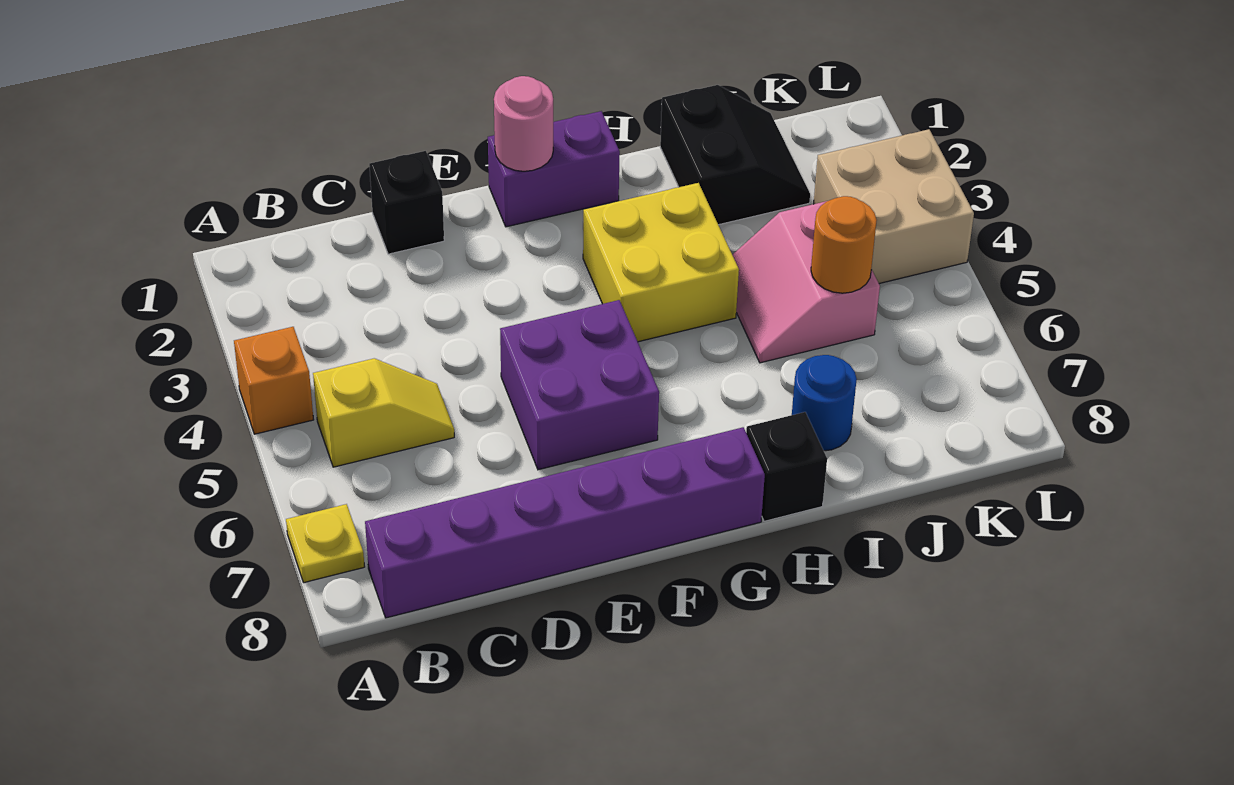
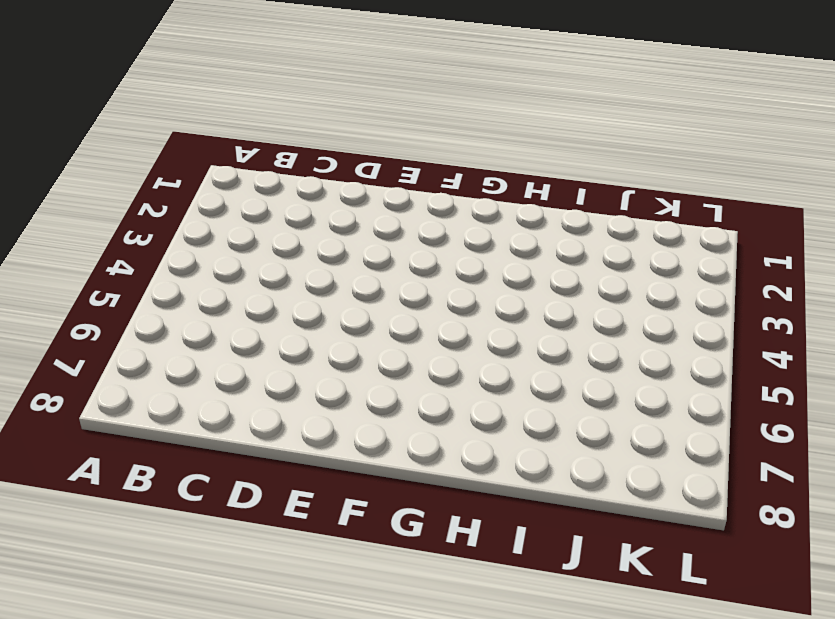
none -> orange brick A4 level 1
none -> yellow plate A7 level 1
none -> yellow slope B5:C5 level 1 top B

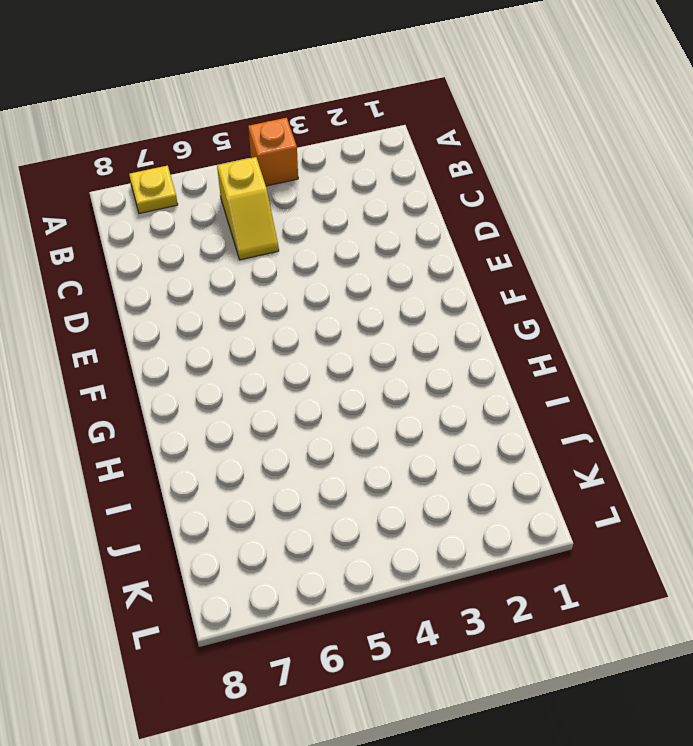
none -> purple brick B8:G8 level 1
none -> black brick D1 level 1
none -> purple brick E5:F6 level 1

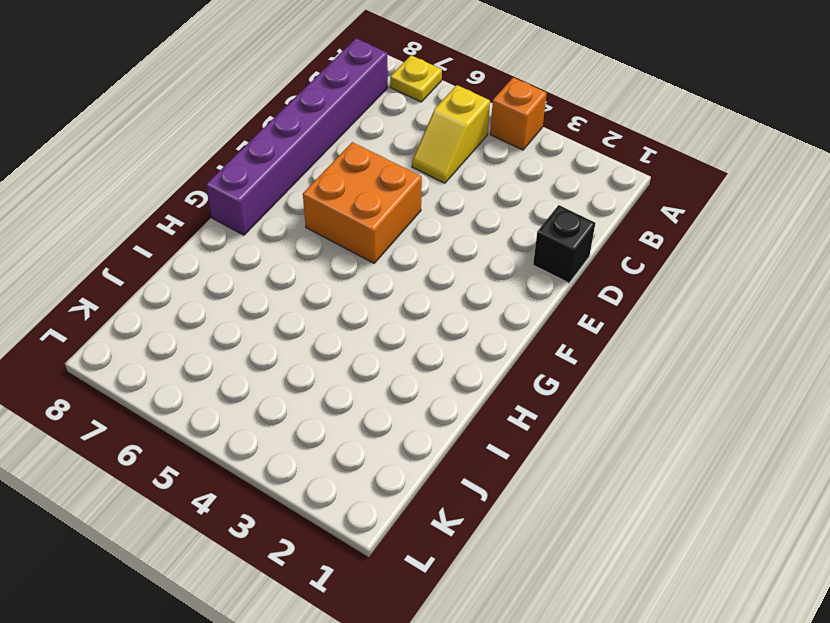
orange brick E5:F6 level 1 -> purple brick E5:F6 level 1
none -> purple brick F1:G1 level 1
none -> yellow brick G3:H4 level 1
none -> black brick H8 level 1

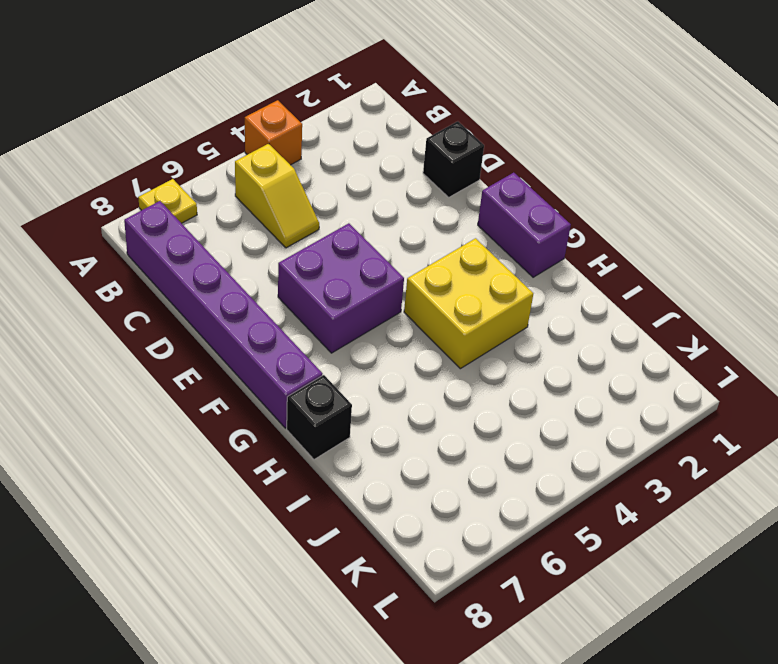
none -> black slope I1:J2 level 1 top I
none -> pink slope I4:J5 level 1 top J
none -> blue round brick I7 level 1

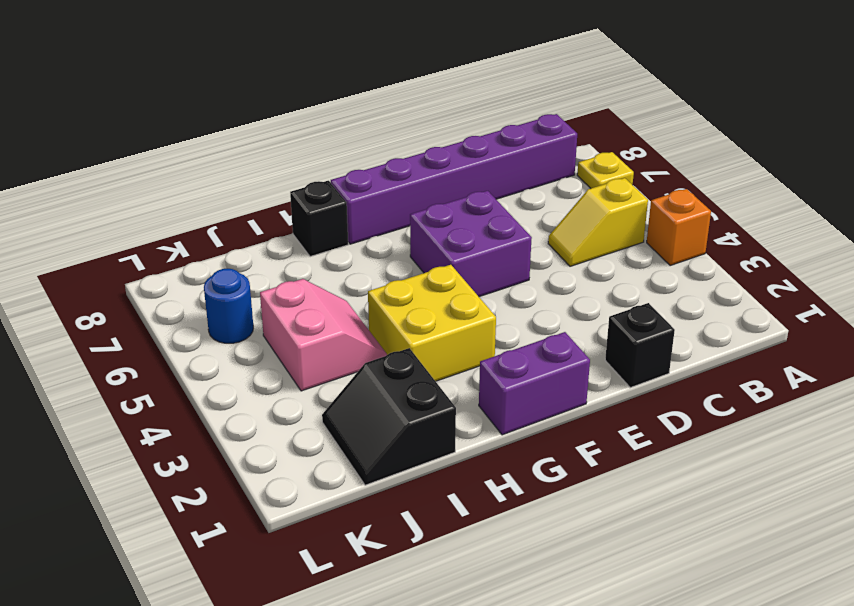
blue round brick K6 level 1 -> blue round brick I7 level 1
none -> tan brick K3:L4 level 1
none -> pink round brick F1 level 2
none -> orange round brick J5 level 2

